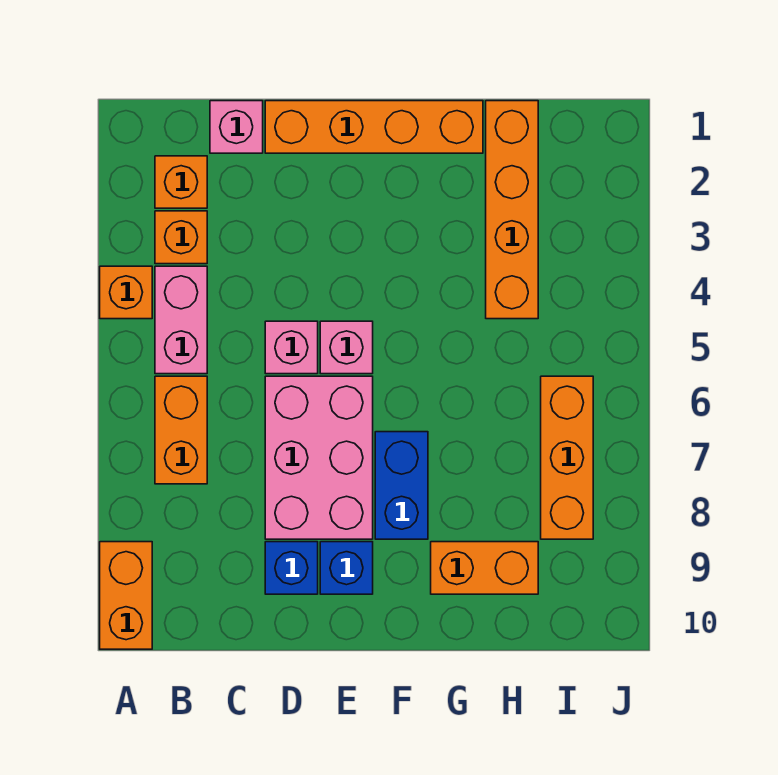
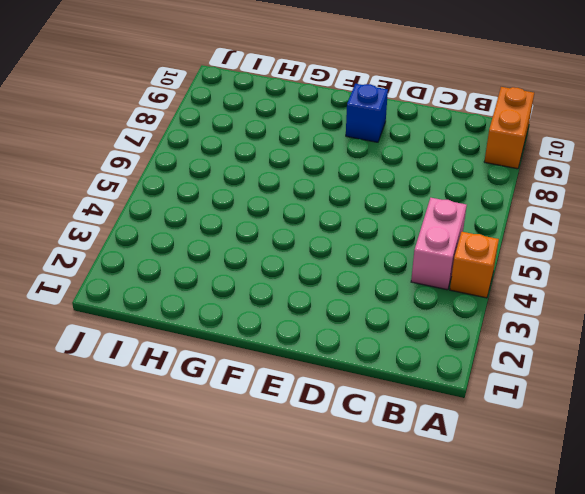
none -> orange brick B2 level 1
none -> orange brick B3 level 1
none -> orange brick B6:B7 level 1

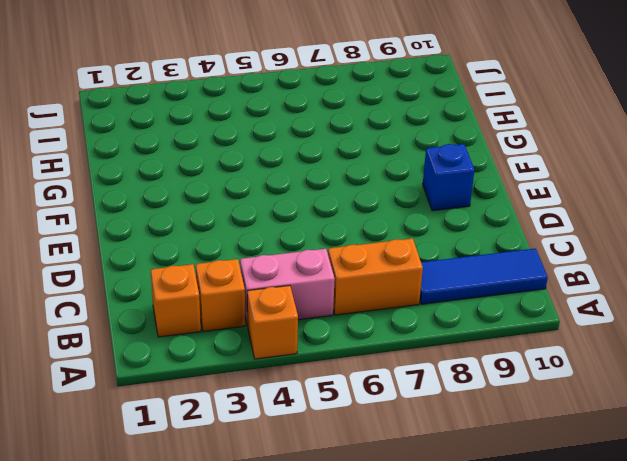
blue tile B8:B10 level 1 -> none
none -> orange brick A9:A10 level 1
none -> pink brick C1 level 1
none -> orange brick D1:G1 level 1

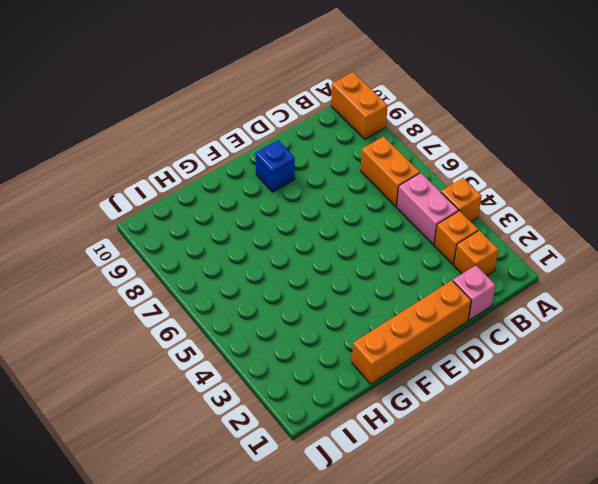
none -> pink brick D5 level 1
none -> pink brick D6:E8 level 1
none -> blue brick D9 level 1

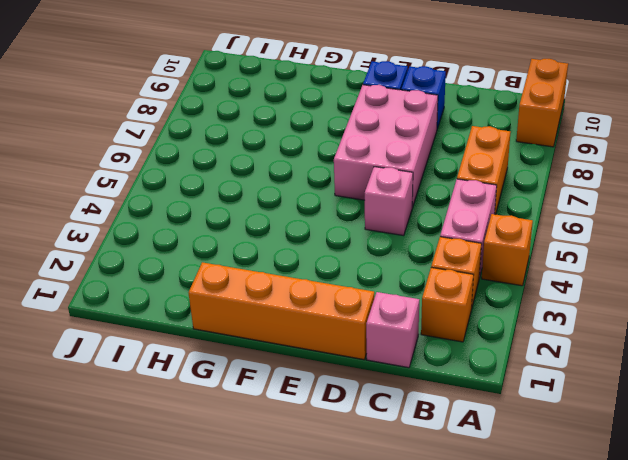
none -> pink brick E5 level 1
none -> blue brick F7:F8 level 1
none -> orange brick G9:H9 level 1

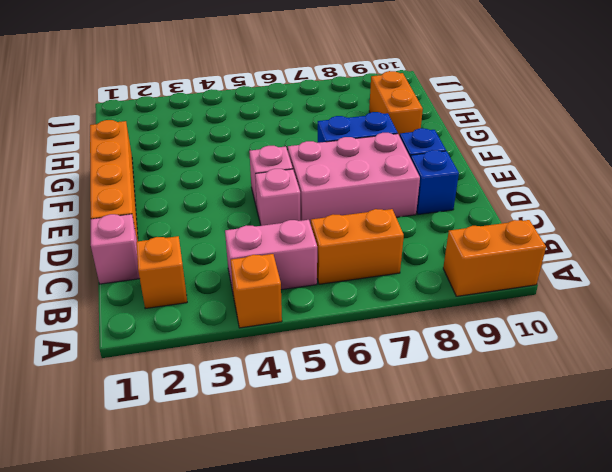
none -> orange brick B3 level 1
none -> orange brick H1:H4 level 1
none -> orange brick I6:I8 level 1

